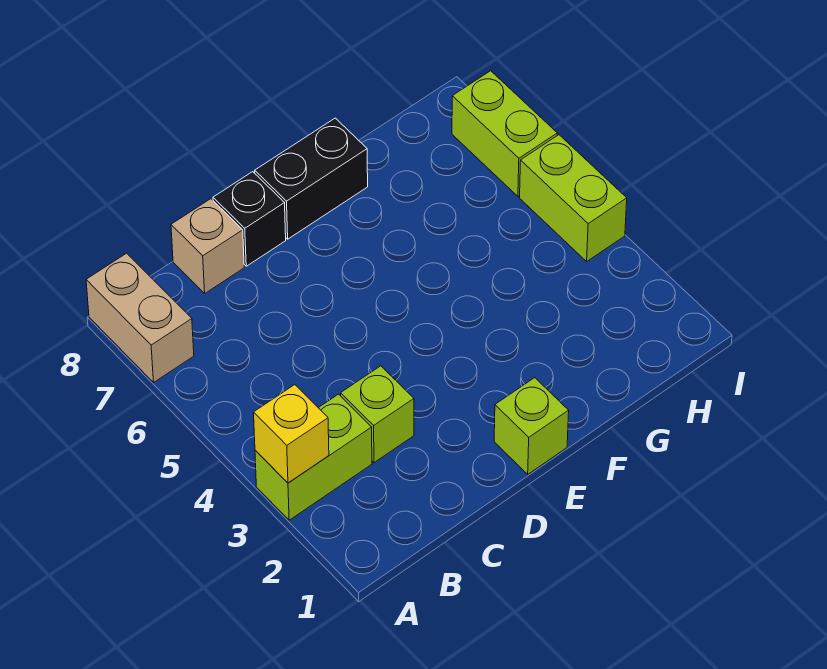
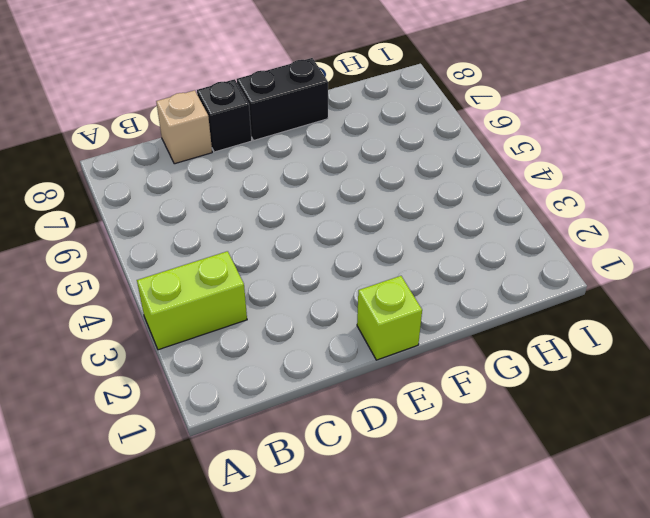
none -> tan brick A7:A8 level 1
none -> lime brick C3 level 1

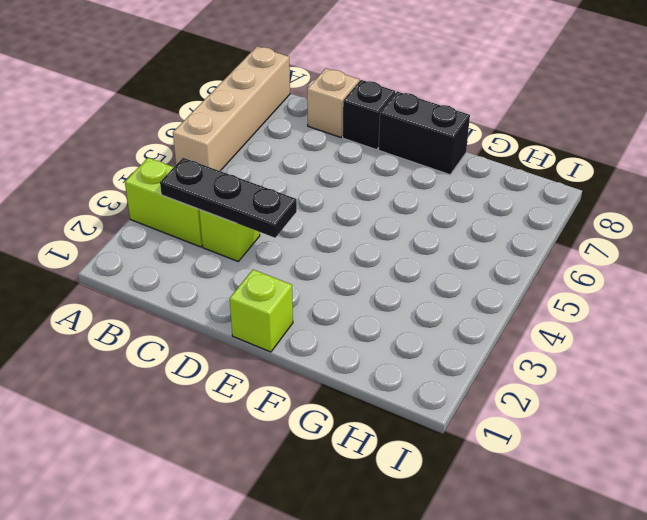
tan brick A5:A8 level 1 -> tan brick A7:A8 level 1
black plate B3:D3 level 2 -> none
none -> lime brick I4:I5 level 1
none -> lime brick I6:I7 level 1

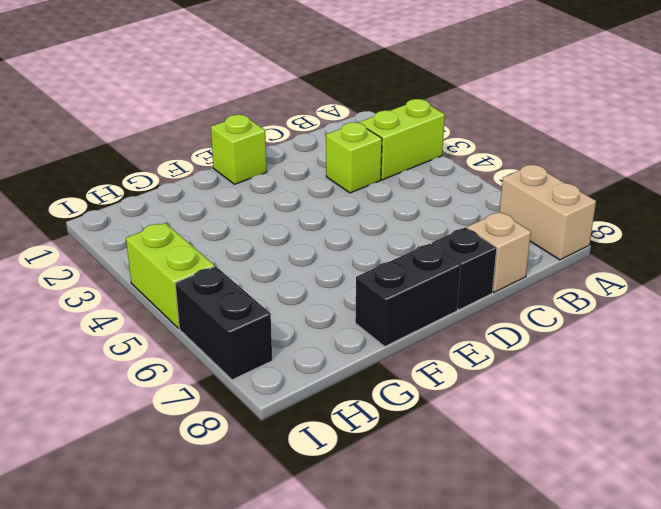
black brick I6:I7 level 1 -> lime brick I6:I7 level 1
none -> yellow brick A3 level 2

